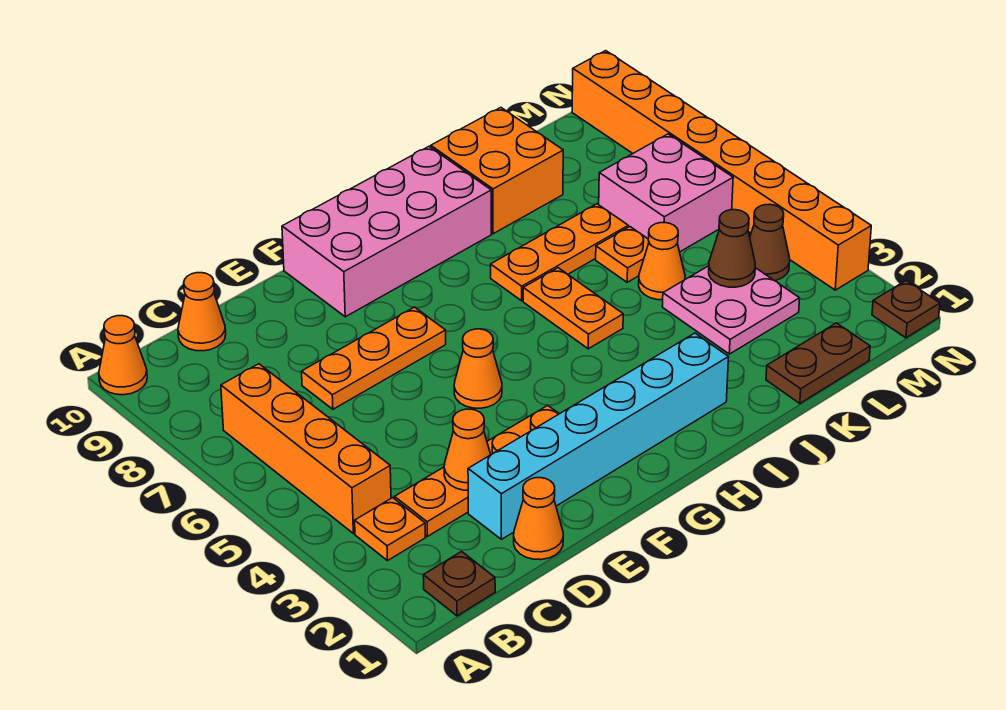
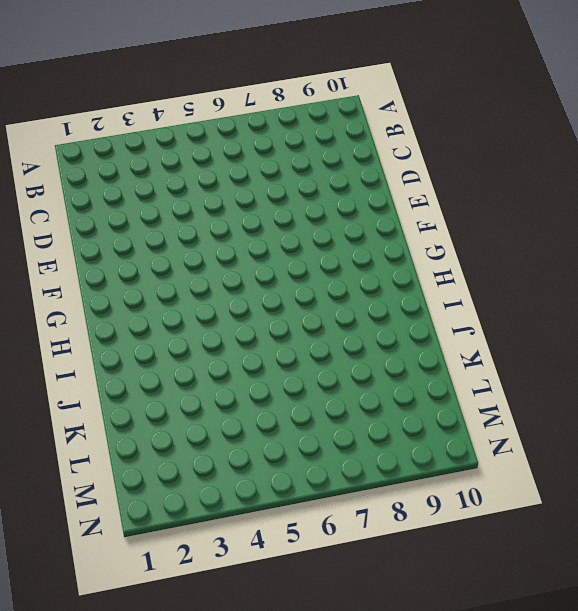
none -> orange cone A10 level 1
none -> brown plate B1 level 1
none -> orange plate B3 level 1

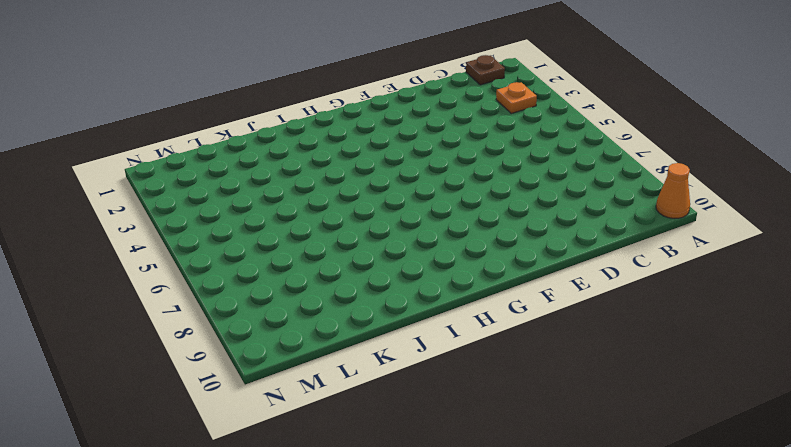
none -> orange brick B4:B7 level 1
none -> orange plate C3:F3 level 1
none -> orange cone C10 level 1

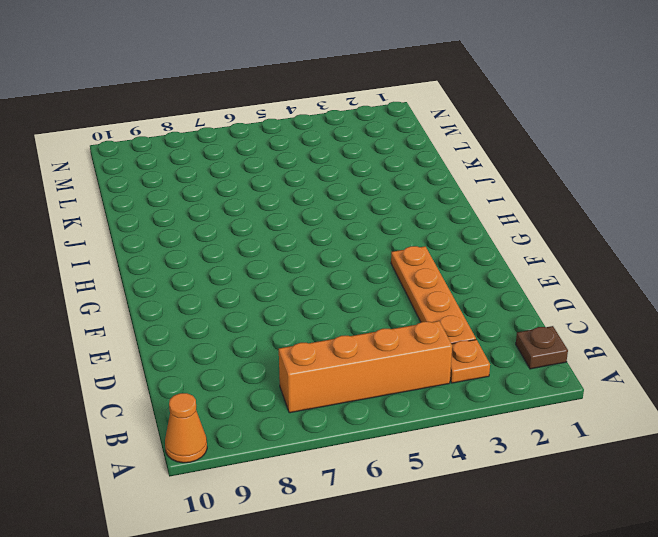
none -> orange cone C10 level 1
none -> orange cone D1 level 1
none -> cyan brick D2:I2 level 1

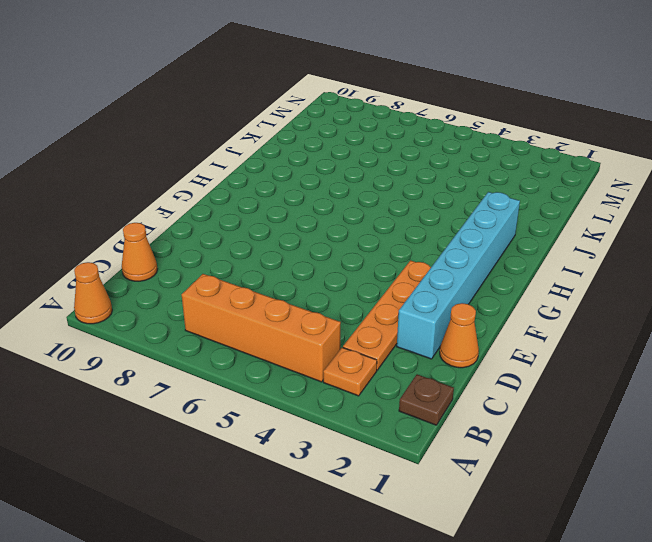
none -> orange plate D7:F7 level 1
none -> orange cone F5 level 1
none -> pink brick F9:I10 level 1

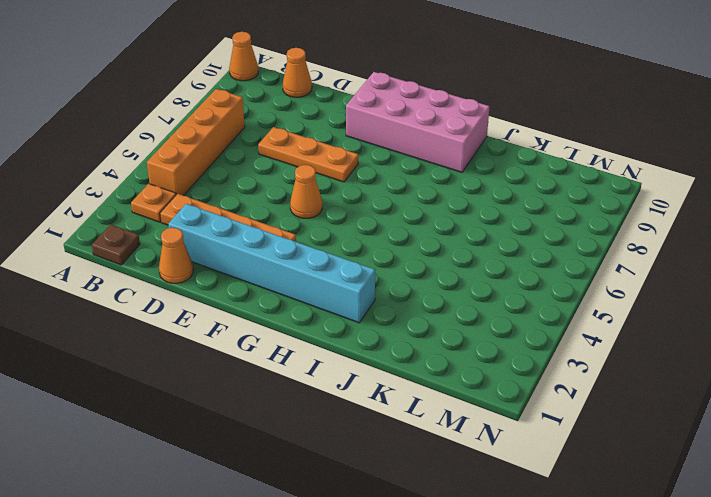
none -> orange plate I5:I6 level 1
none -> orange plate I7:K7 level 1
none -> orange brick J9:K10 level 1

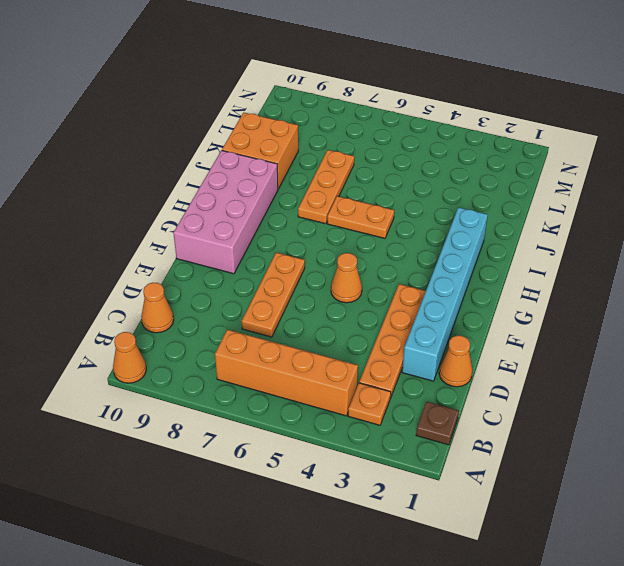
none -> brown plate K1:L1 level 1
none -> pink plate K3:L4 level 1
none -> orange cone K5 level 1

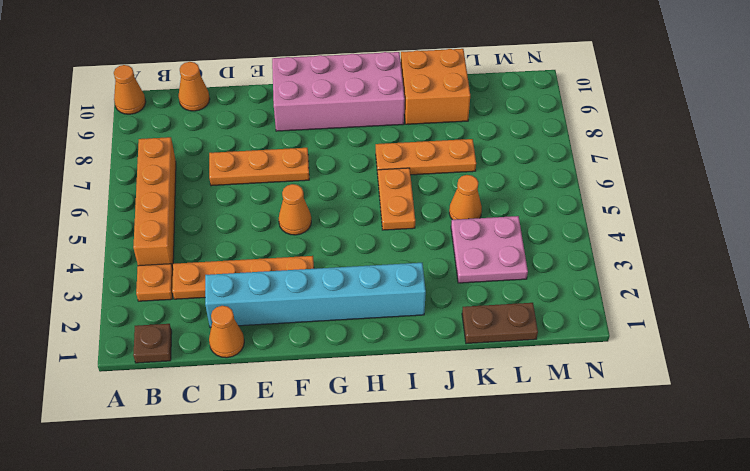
none -> orange plate K6 level 1
none -> pink brick L6:M7 level 1
none -> brown cone M4 level 1

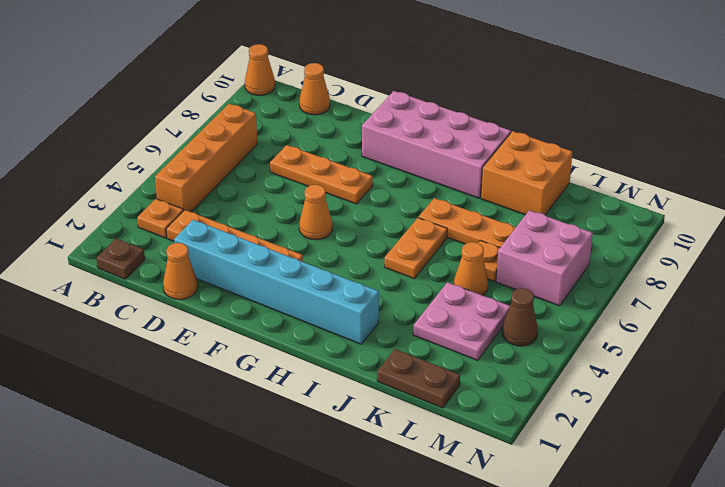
none -> brown plate N1 level 1
none -> orange brick N3:N10 level 1
none -> orange cone D3 level 2

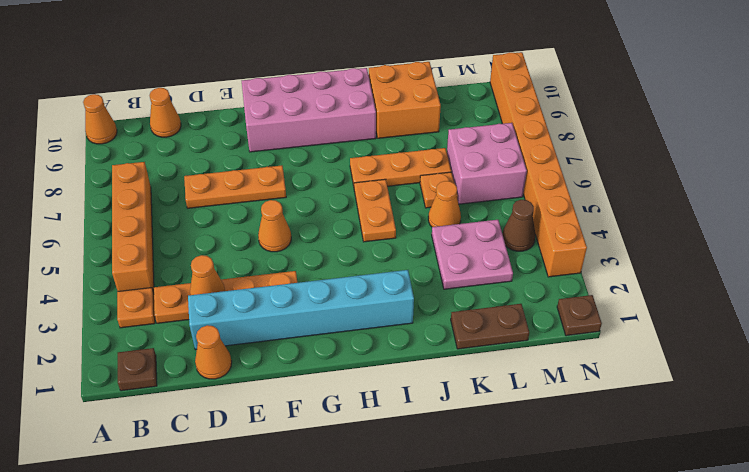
none -> brown cone L4 level 2

